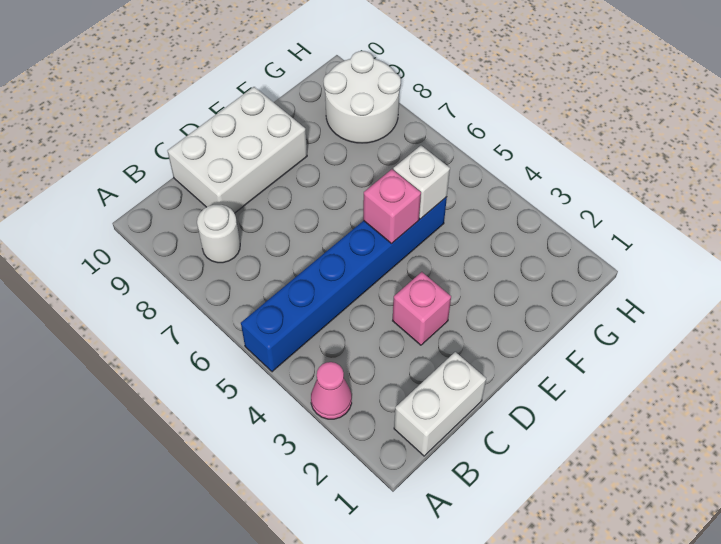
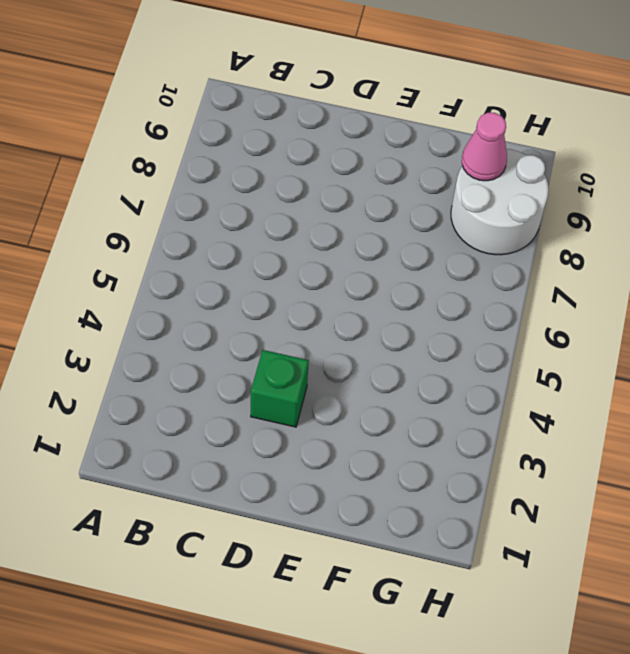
green brick D3 level 1 -> pink brick D3 level 1
pink cone G9 level 2 -> pink cone A3 level 1
none -> blue brick A5:F5 level 1
none -> white brick B1:C1 level 1

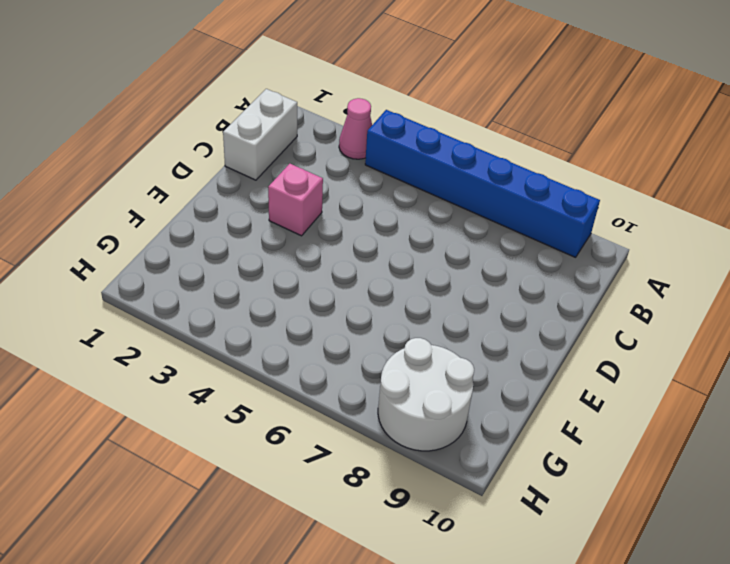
blue brick A4:A9 level 1 -> blue brick A5:F5 level 1
none -> white round brick B8 level 1
none -> white brick C9:E10 level 1

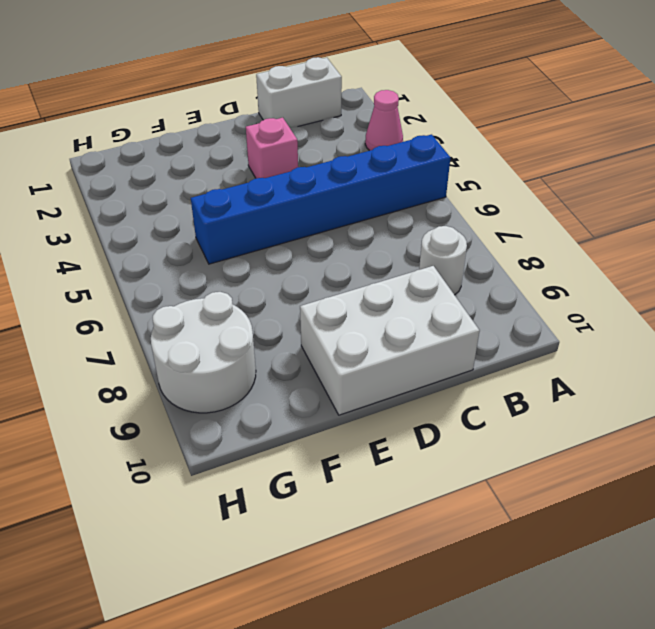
none -> pink brick E5 level 2
none -> white brick F5 level 2

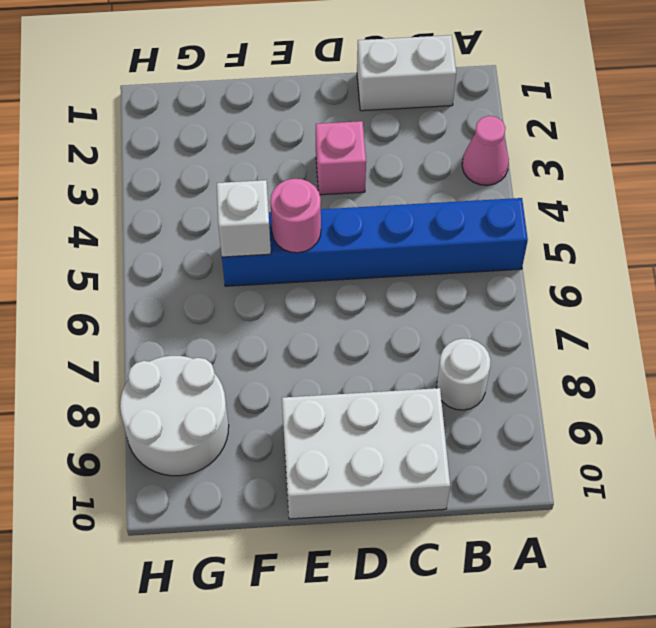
pink round brick E5 level 2 -> pink brick E5 level 2

